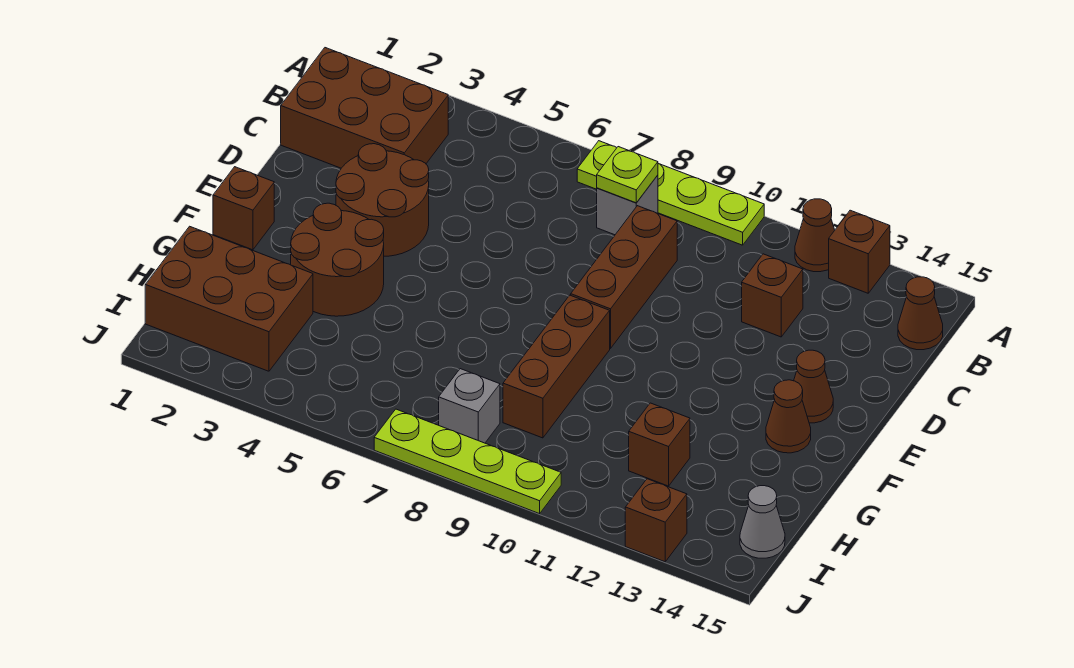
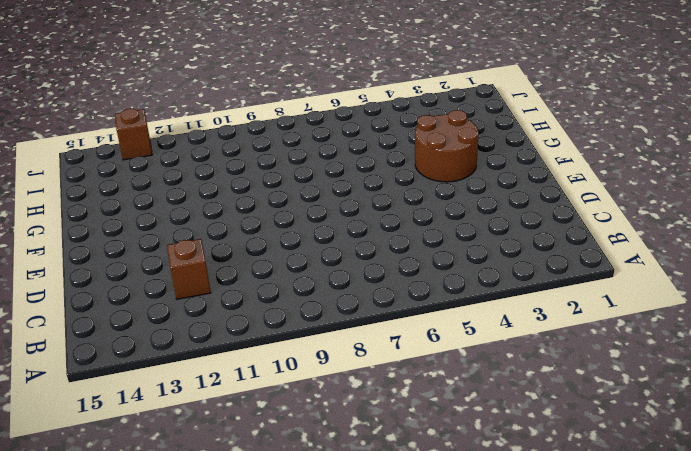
none -> lime plate A7:A10 level 1
none -> brown cone A12 level 1
none -> brown brick A13 level 1

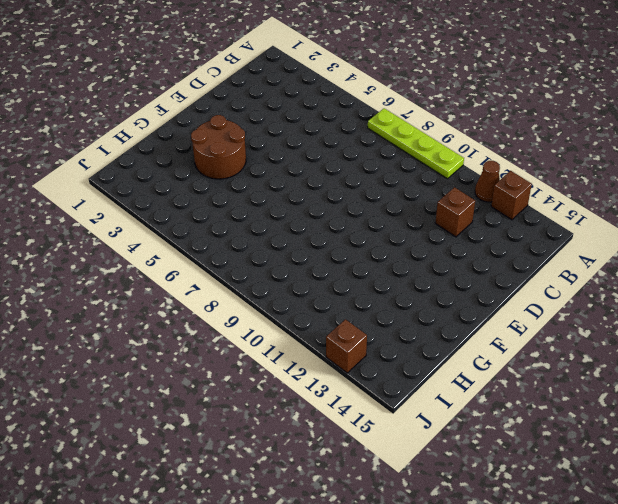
none -> brown brick B1:C3 level 1
none -> grey brick B8 level 1
none -> brown cone B15 level 1

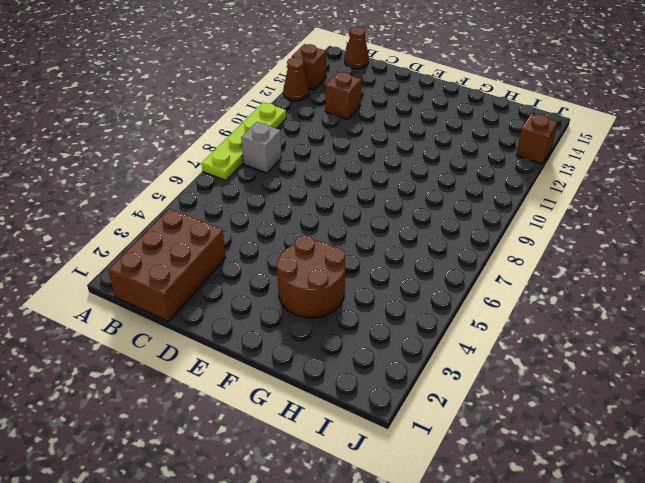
none -> brown brick C9:E9 level 1
none -> brown round brick D3:E4 level 1
none -> brown cone E14 level 1

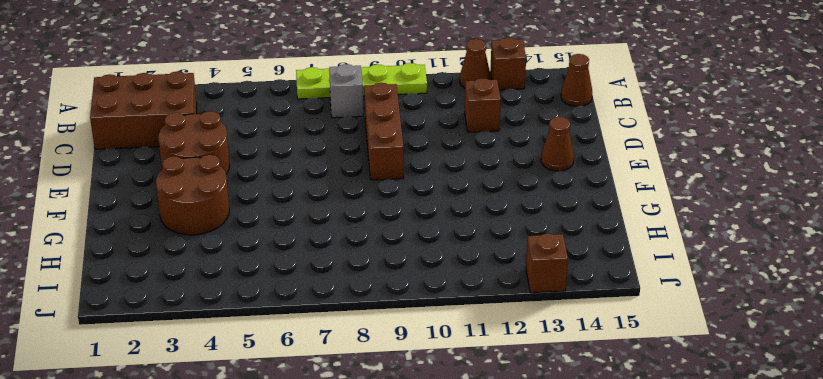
none -> brown brick F1 level 1
none -> brown brick F9:H9 level 1
none -> brown cone F14 level 1

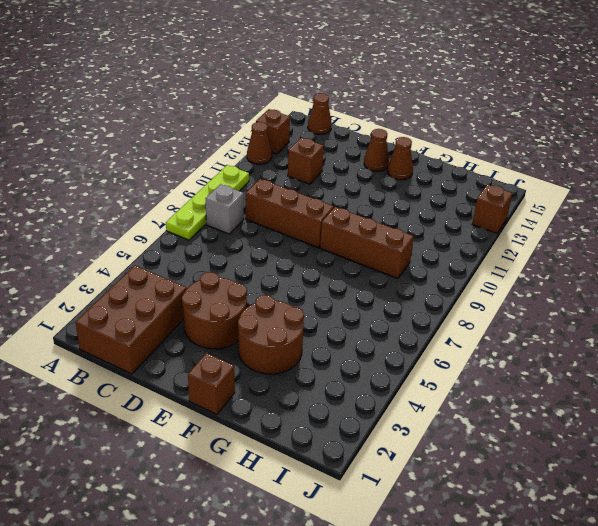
none -> brown brick H1:I3 level 1
none -> brown brick H12 level 1
none -> grey brick I8 level 1

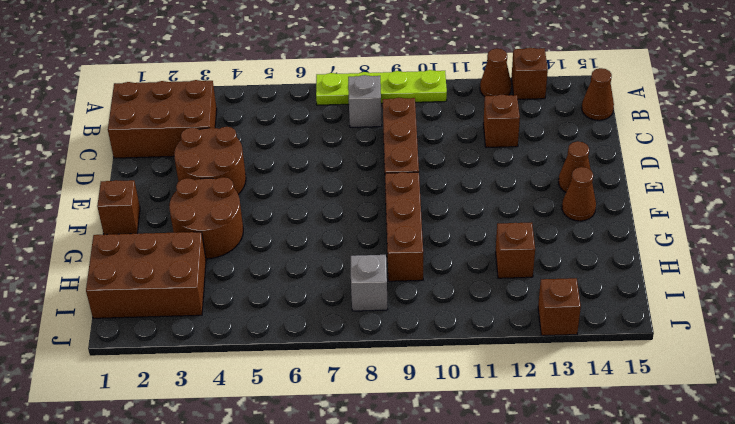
none -> grey cone I15 level 1
none -> lime plate J7:J10 level 1
none -> lime plate B8 level 2

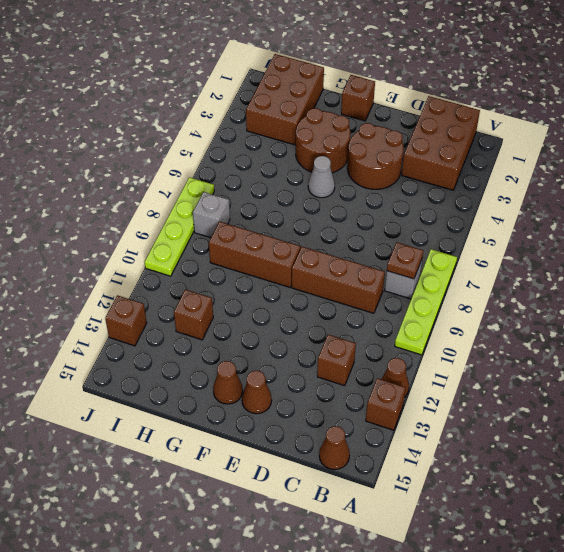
brown plate B8 level 2 -> lime plate B8 level 2
grey cone F5 level 1 -> grey cone I15 level 1

